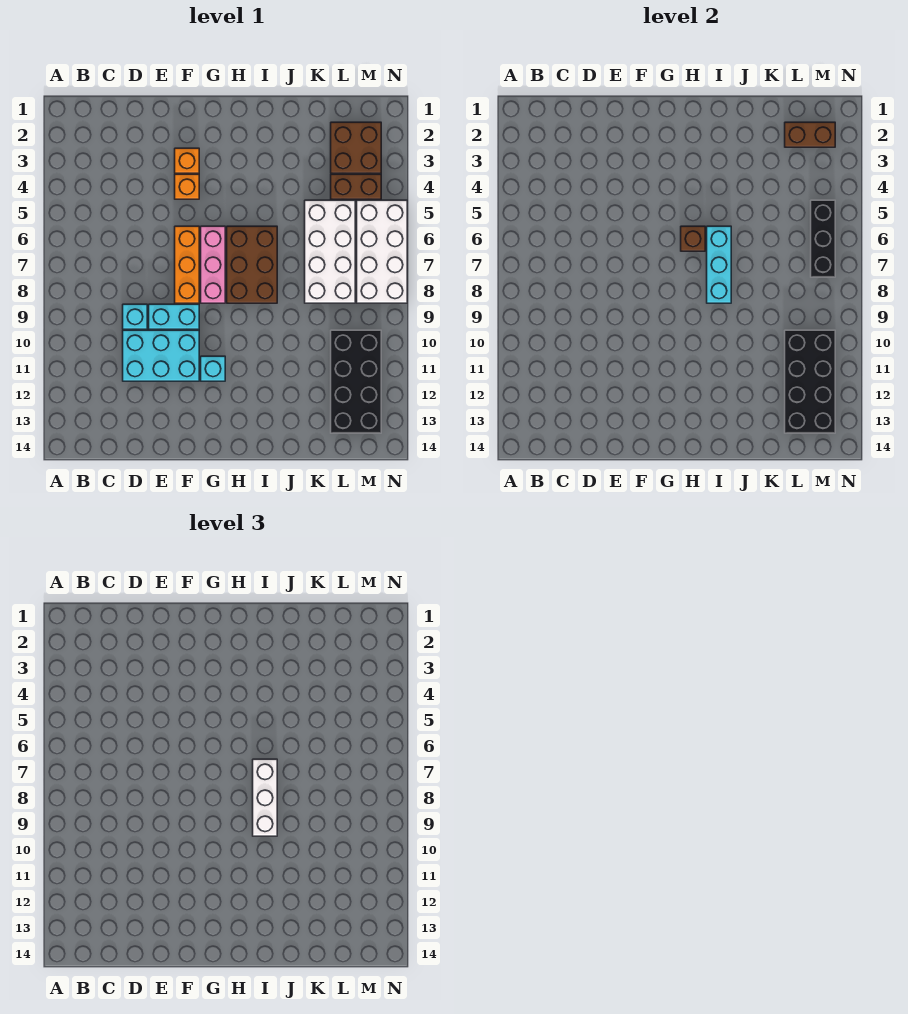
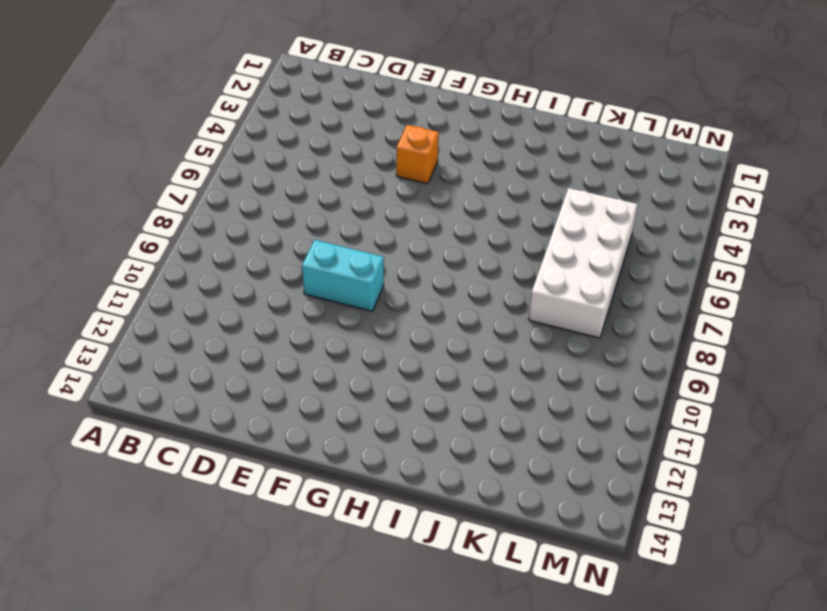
none -> cyan brick D9 level 1
none -> cyan brick D10:F11 level 1
none -> orange brick F3 level 1

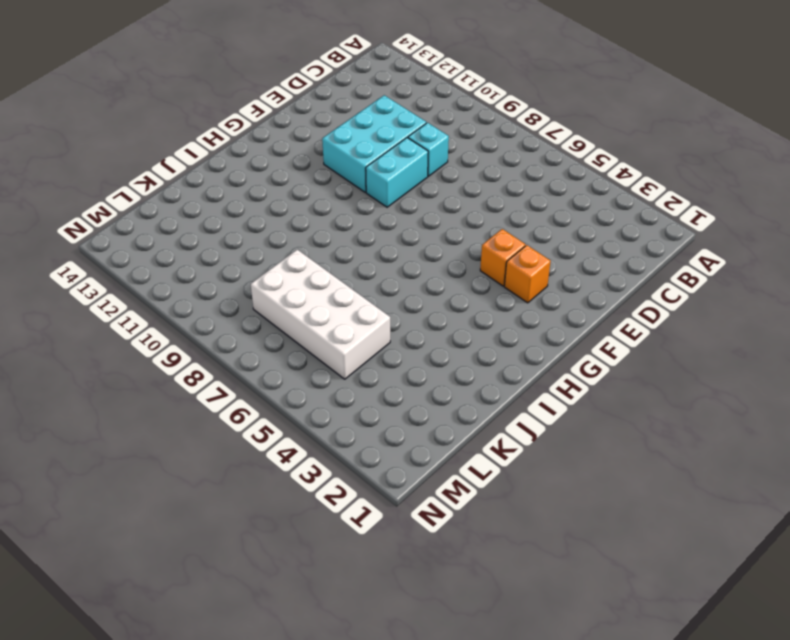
none -> orange brick F6:F8 level 1
none -> pink brick G6:G8 level 1
none -> cyan brick G11 level 1

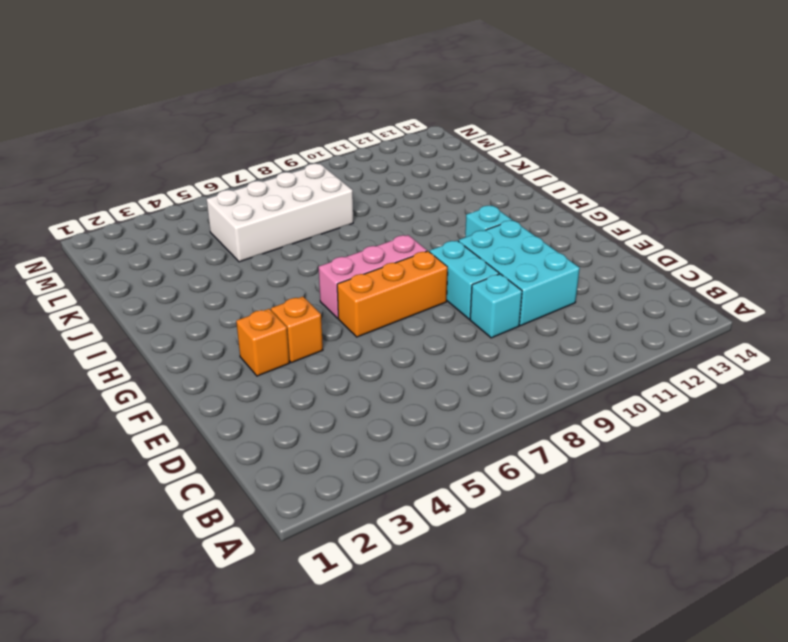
none -> brown brick H6:I8 level 1
none -> brown brick L2:M3 level 1
none -> brown brick L4:M4 level 1

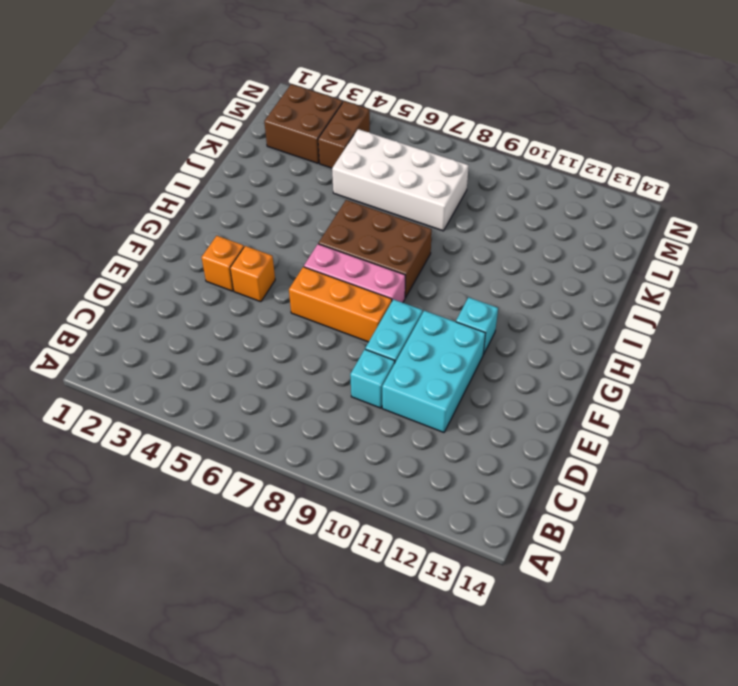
none -> black brick L10:M13 level 1
none -> white brick M5:N8 level 1
none -> brown brick H6 level 2

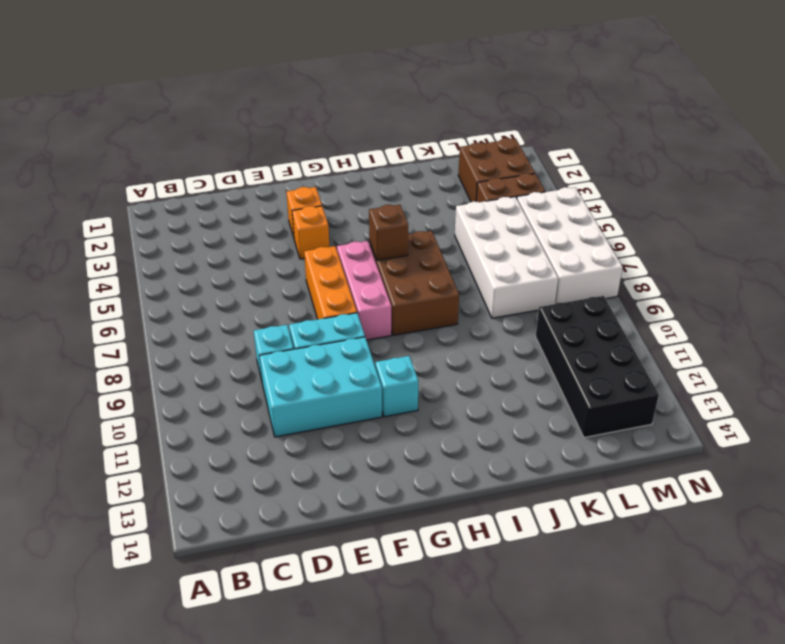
none -> cyan brick I6:I8 level 2
none -> brown brick L2:M2 level 2
none -> black brick L10:M13 level 2

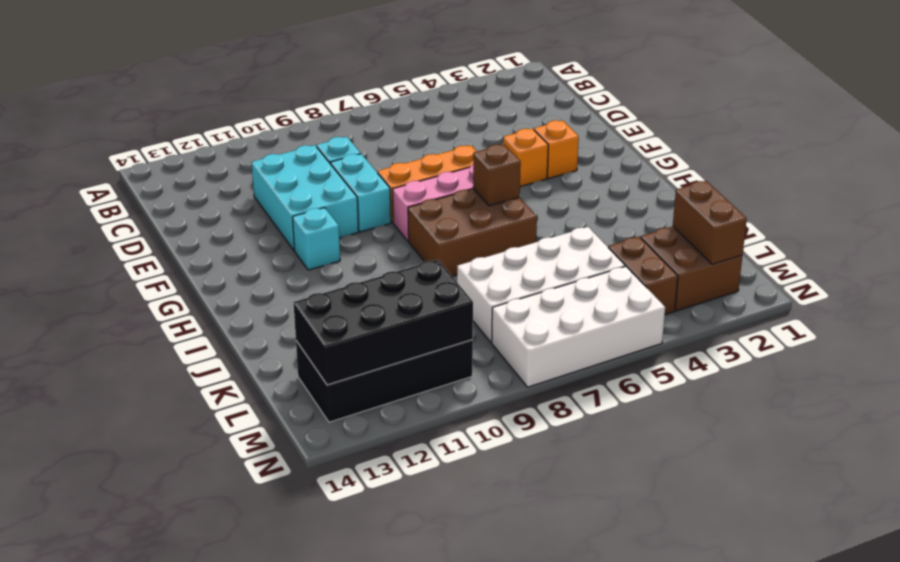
none -> cyan brick I6:I8 level 2
none -> black brick M5:M7 level 2
none -> white brick I7:I9 level 3

